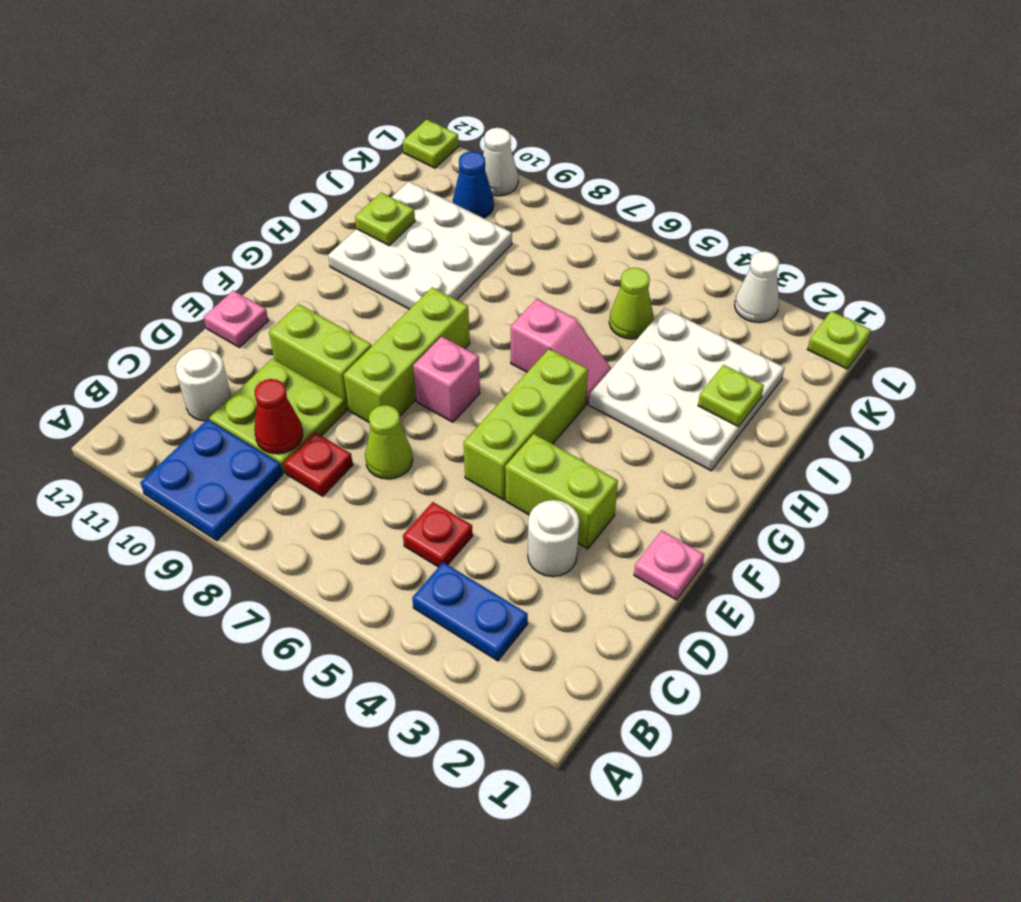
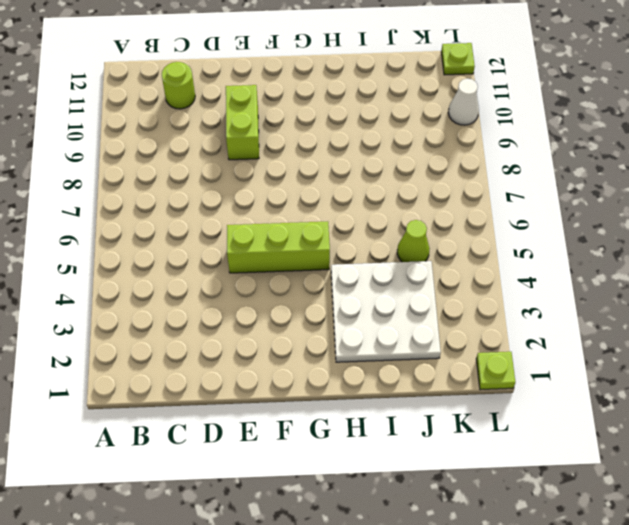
lime round brick C11 level 1 -> white round brick C11 level 1
none -> blue plate A9:B10 level 1
none -> blue plate B3:B4 level 1
none -> red plate C5 level 1

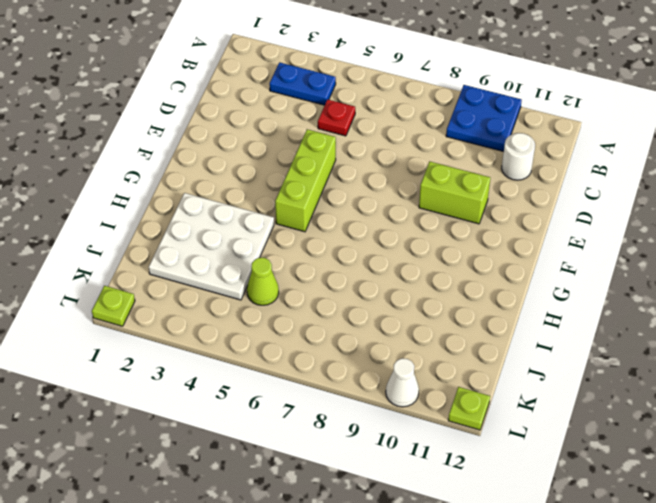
none -> red plate C8 level 1
none -> lime plate C9:D10 level 1
none -> white round brick D3 level 1

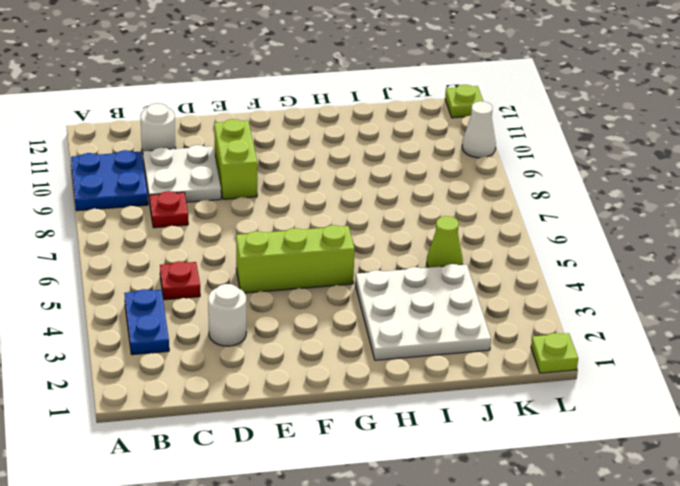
white plate C9:D10 level 1 -> lime plate C9:D10 level 1
none -> lime cone D7 level 1
none -> pink plate E1 level 1
none -> lime brick E3:E4 level 1

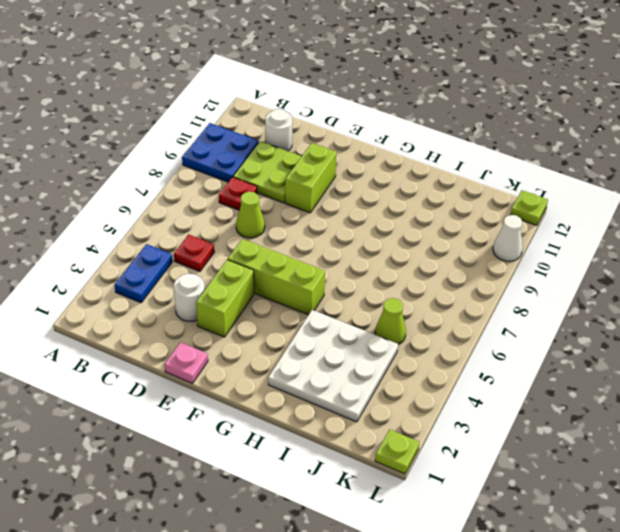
none -> lime brick E8:G8 level 1
none -> pink plate E12 level 1
none -> pink brick F7 level 1

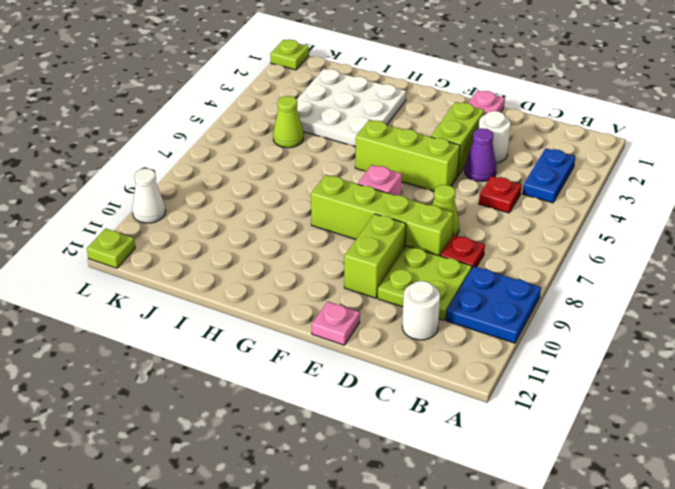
purple cone D4 level 1 -> none
lime brick D8:G8 level 1 -> lime brick E8:G8 level 1
none -> pink slope H5:H6 level 1 top 6
none -> white plate H9:J11 level 1
none -> blue cone K10 level 1

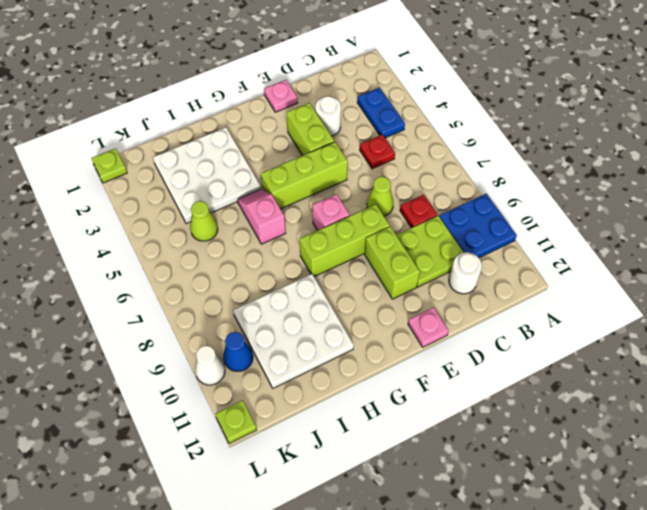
none -> white cone L3 level 1
none -> red cone C9 level 2
none -> lime plate I2 level 2

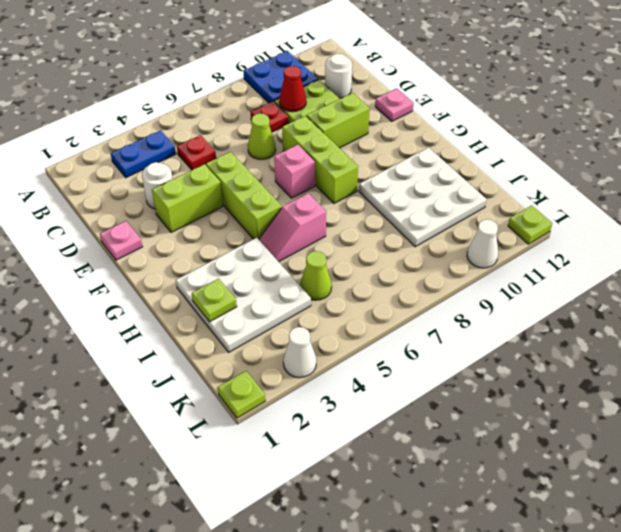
none -> blue cone K10 level 1
none -> lime plate I11 level 2

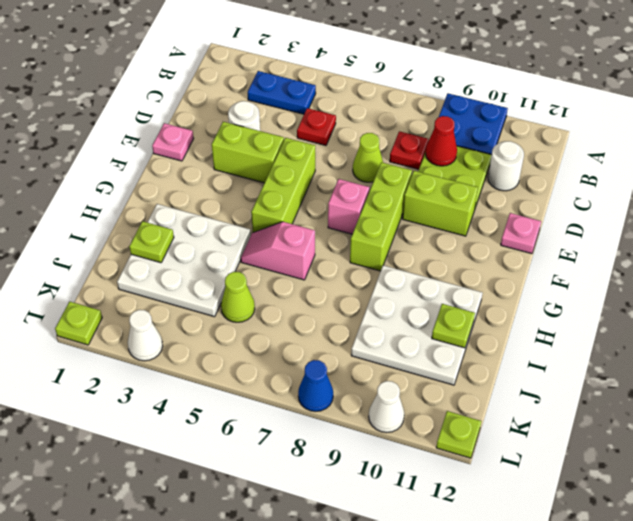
blue cone L8 level 1 -> blue cone K10 level 1

